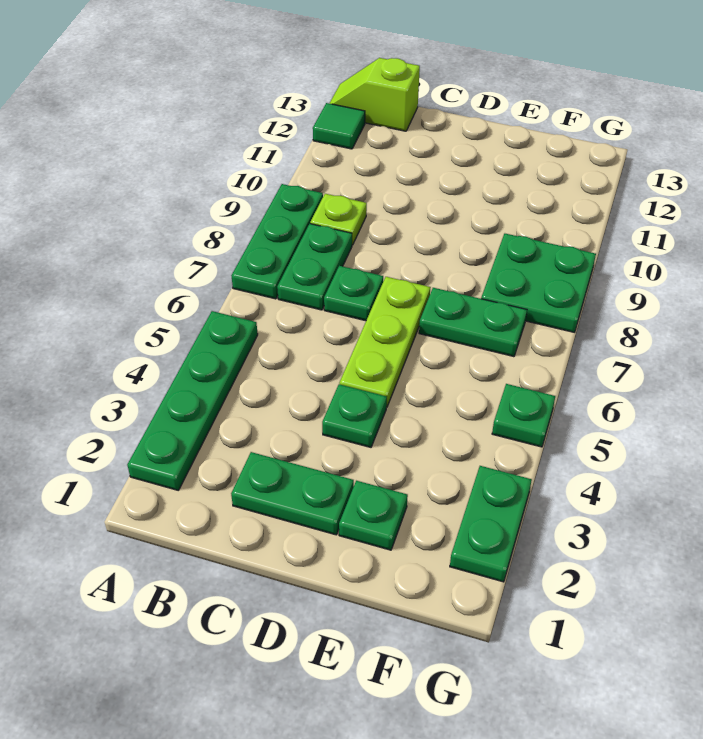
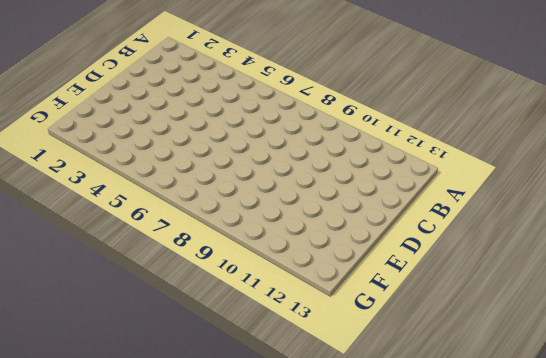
none -> green plate A2:A5 level 1
none -> green plate A7:A9 level 1
none -> green tile A12 level 1

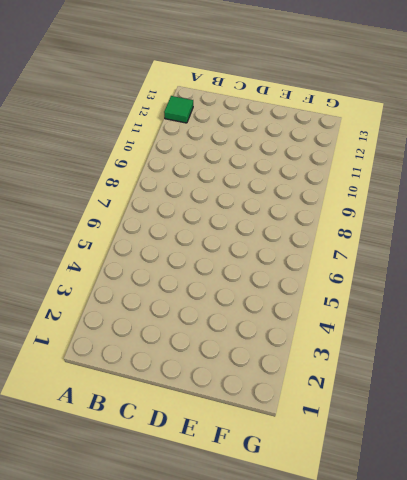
none -> green plate A2:A5 level 1
none -> green plate A7:A9 level 1
none -> lime slope A13:B13 level 1 top B

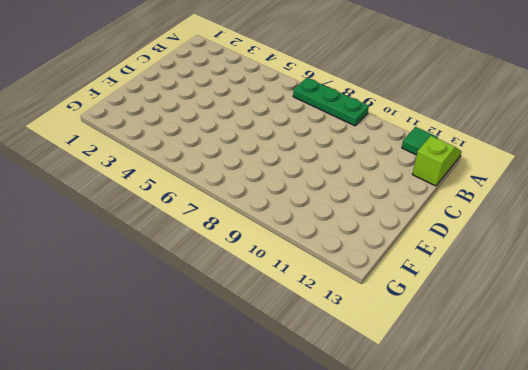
none -> green plate A2:A5 level 1
none -> green plate B7:B8 level 1
none -> lime plate B9 level 1

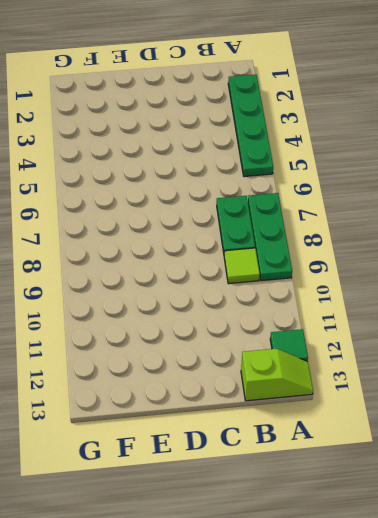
lime tile B9 level 1 -> lime plate B9 level 1
none -> green plate C2:D2 level 1
none -> green plate C7 level 1
none -> green plate D4 level 1

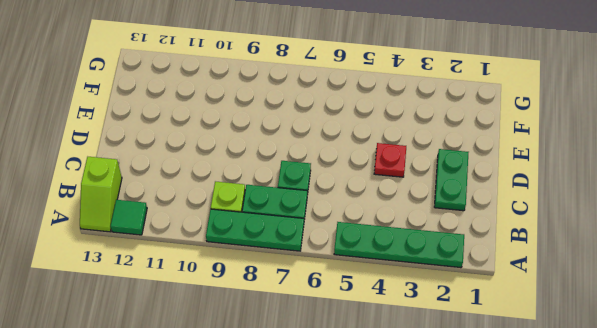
red plate D4 level 1 -> green plate D4 level 1
none -> lime plate D5:D7 level 1
none -> green plate E2 level 1
none -> green plate E7:F7 level 1

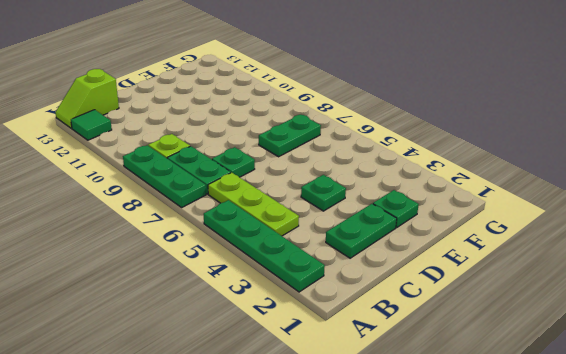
lime plate B4:B6 level 1 -> lime plate D5:D7 level 1
none -> green plate F8:G9 level 1
none -> green plate G2:G3 level 1
none -> green plate G5 level 1

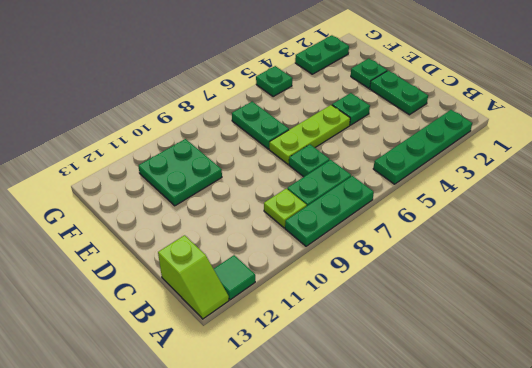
green plate E10:F11 level 1 -> green plate F8:G9 level 1

